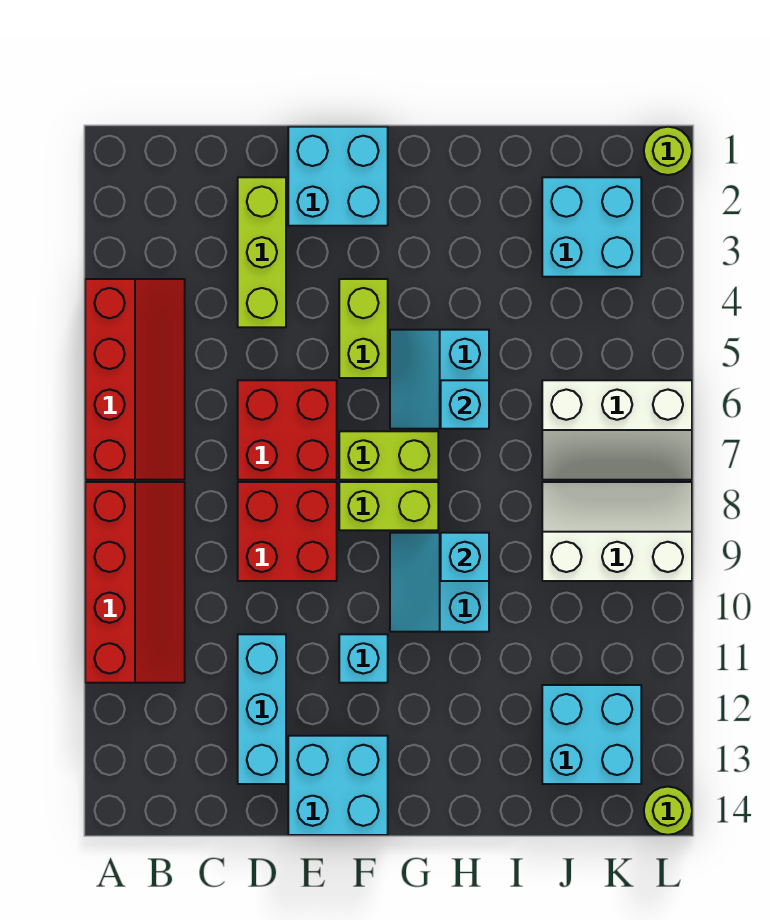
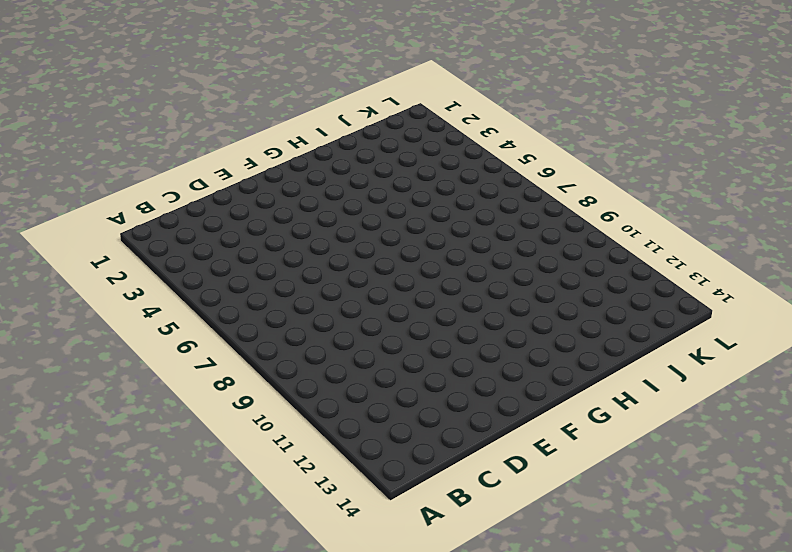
none -> red slope A4:B7 level 1 top A
none -> red slope A8:B11 level 1 top A
none -> lime brick D2:D4 level 1

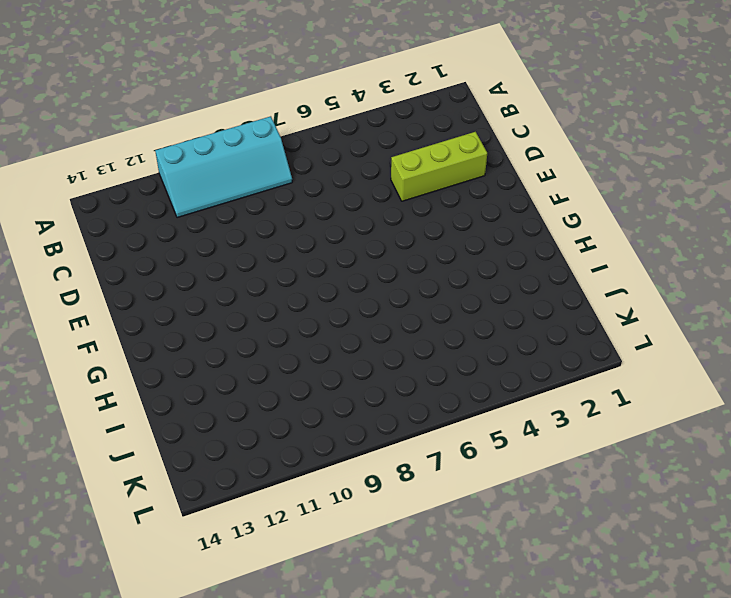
cyan slope A8:B11 level 1 top A -> red slope A8:B11 level 1 top A
none -> red slope A4:B7 level 1 top A
none -> red brick D6:E7 level 1
none -> red brick D8:E9 level 1

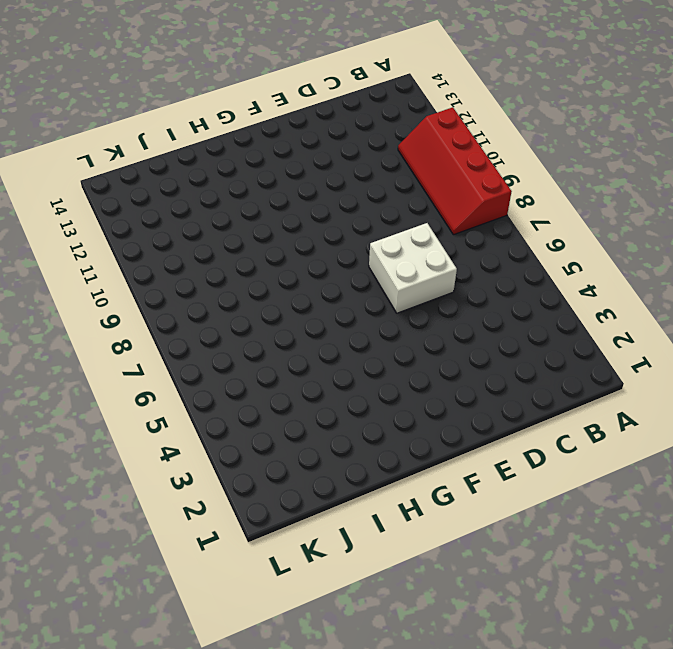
white brick D6:E7 level 1 -> red brick D6:E7 level 1
none -> red slope A4:B7 level 1 top A
none -> lime brick D2:D4 level 1
none -> red brick D8:E9 level 1

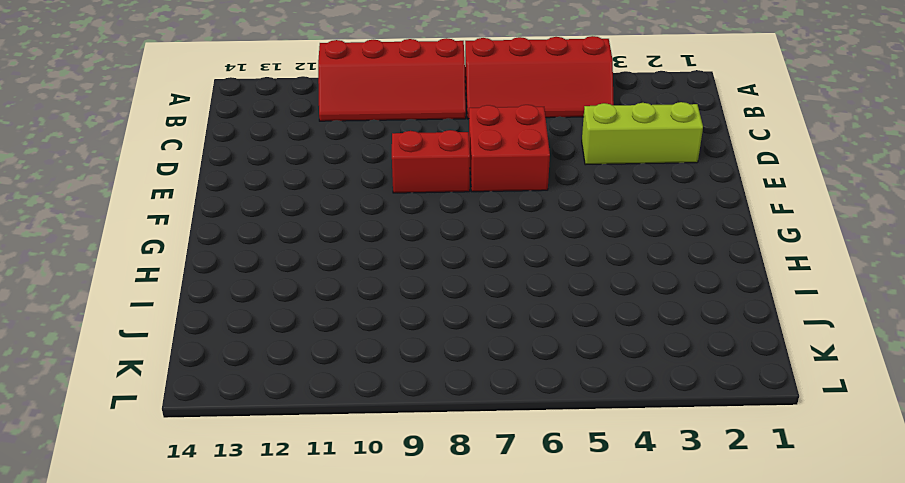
red brick E8:E9 level 1 -> red brick D8:E9 level 1
none -> cyan brick D11:D13 level 1
none -> cyan brick E1:F2 level 1
none -> cyan brick E13:F14 level 1

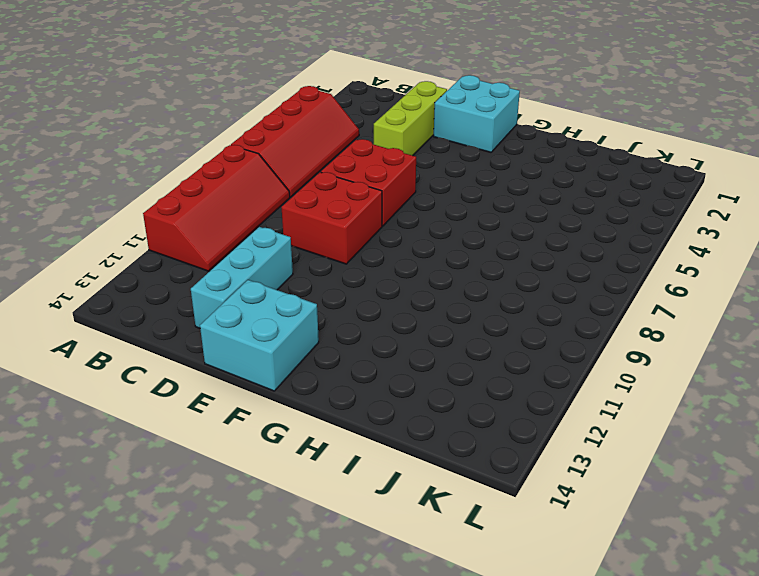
none -> lime brick F4:F5 level 1
none -> lime brick F7:G7 level 1
none -> lime brick F8:G8 level 1

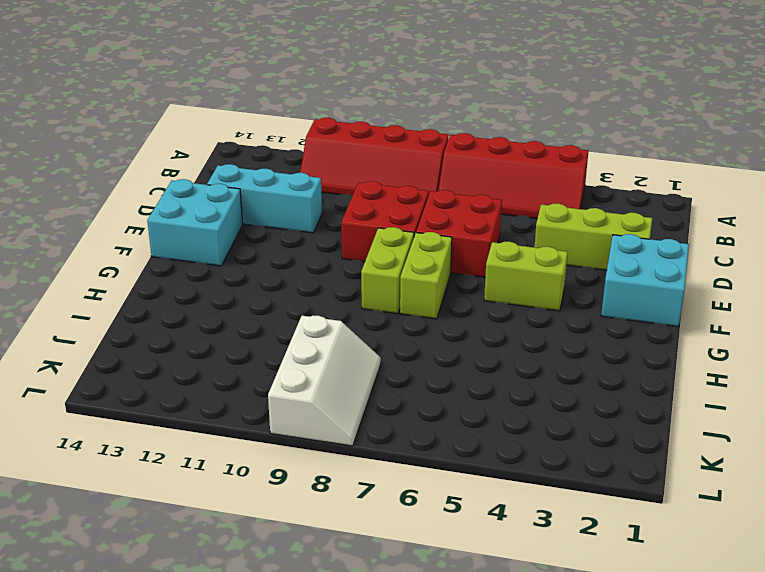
none -> cyan brick F11 level 1
none -> cyan slope G5:H6 level 1 top H
none -> cyan slope G9:H10 level 1 top H

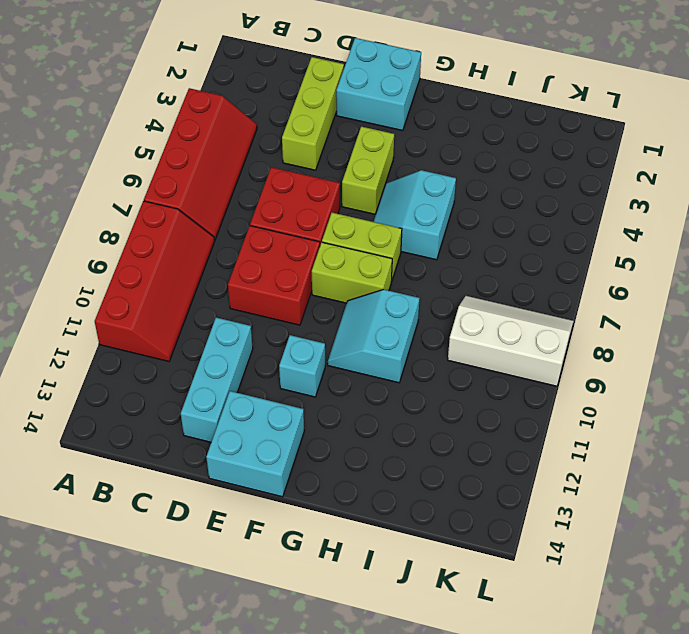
none -> cyan brick J2:K3 level 1
none -> white slope J6:L7 level 1 top 6
none -> cyan brick J12:K13 level 1

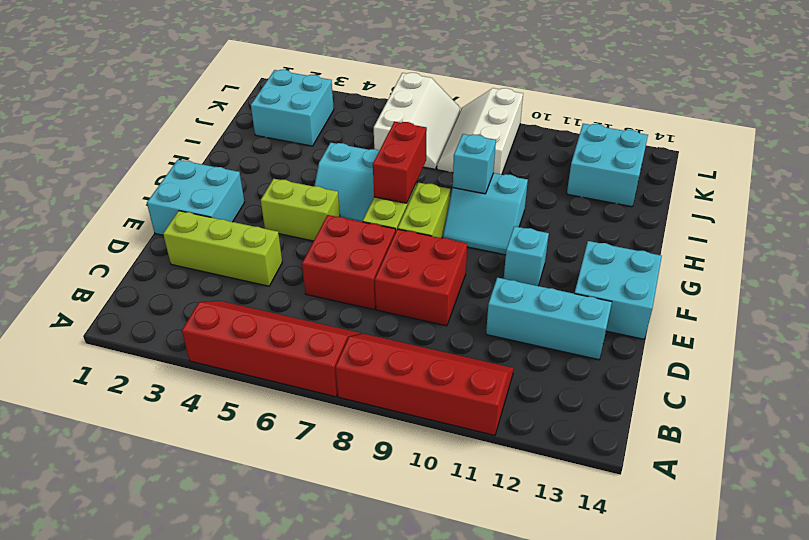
red brick G7:H7 level 2 -> none
none -> lime round brick L1 level 1
none -> lime round brick L14 level 1
none -> cyan brick H6 level 2

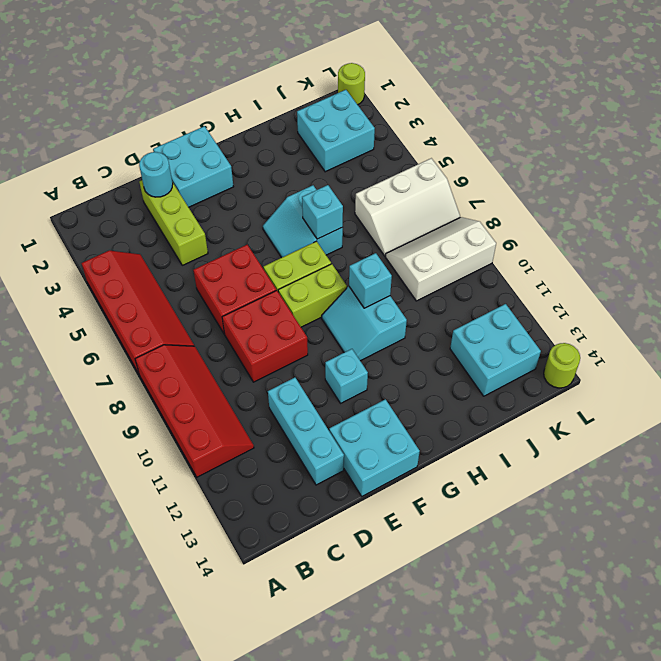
cyan round brick D2 level 2 -> none
none -> lime brick F4:F5 level 1

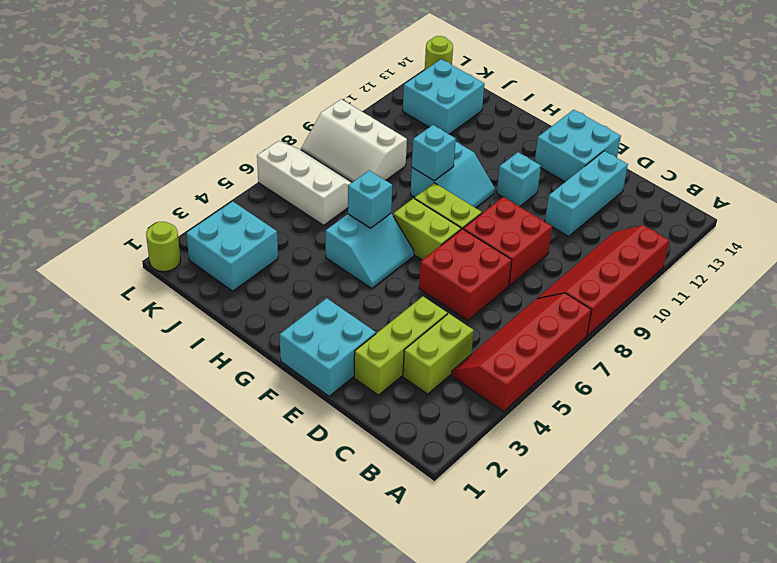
lime brick C3:C4 level 1 -> lime brick F4:F5 level 1

